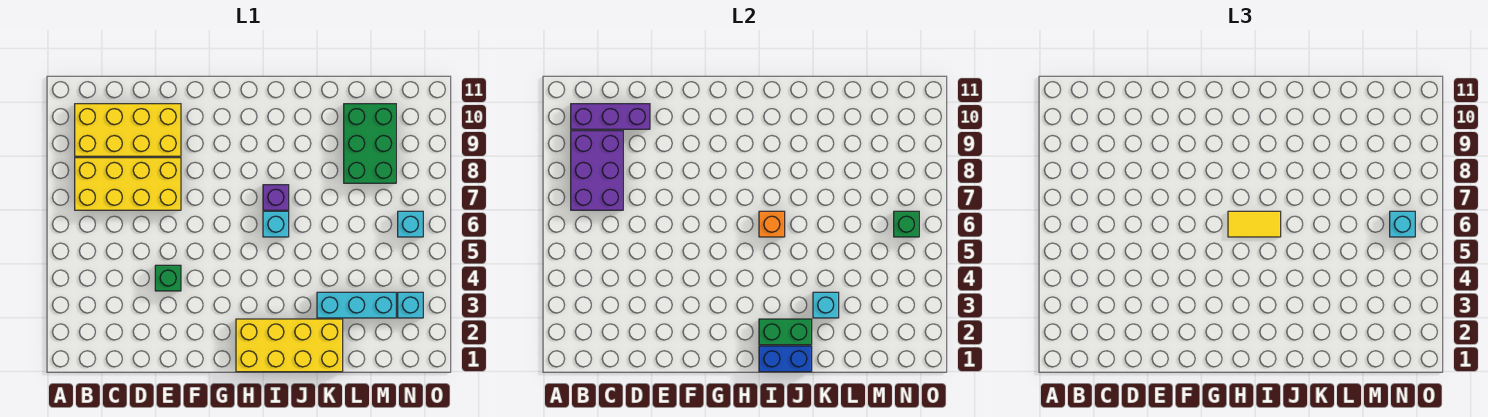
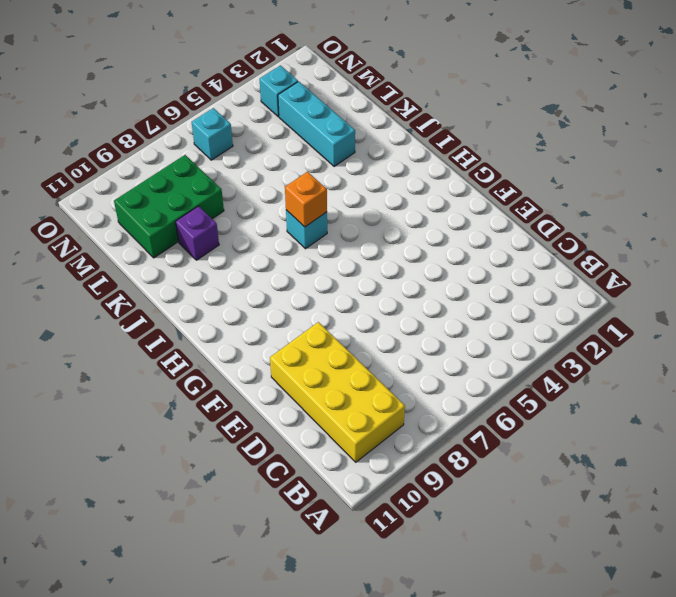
purple brick K9 level 1 -> purple brick I7 level 1
none -> yellow brick B7:E8 level 1
none -> green brick E4 level 1
none -> yellow brick H1:K2 level 1

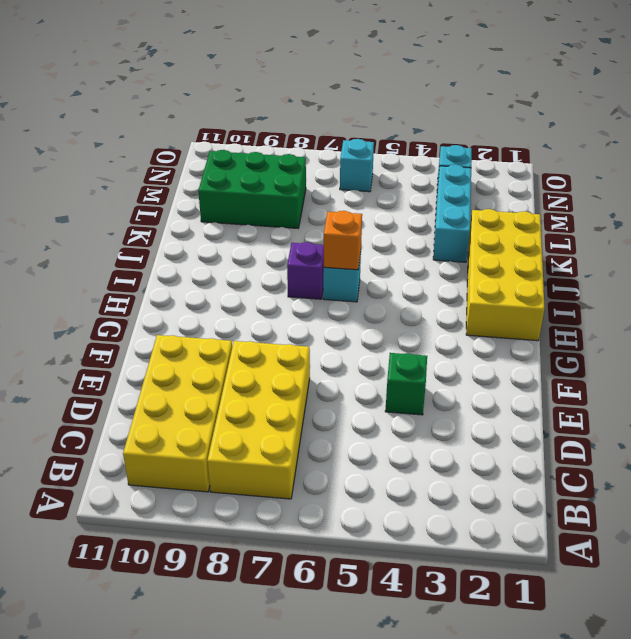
none -> purple brick B7:C9 level 2
none -> purple brick B10:D10 level 2
none -> blue brick I1:J1 level 2

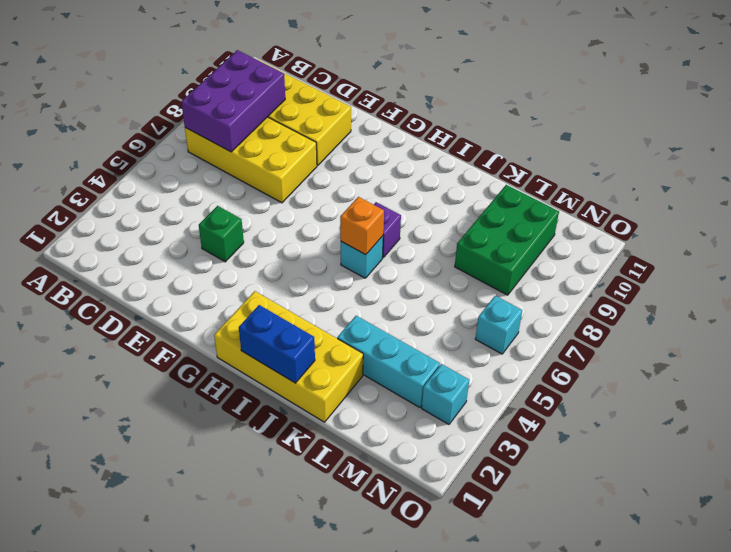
none -> purple brick B10:D10 level 2
none -> green brick I2:J2 level 2
none -> cyan brick K3 level 2

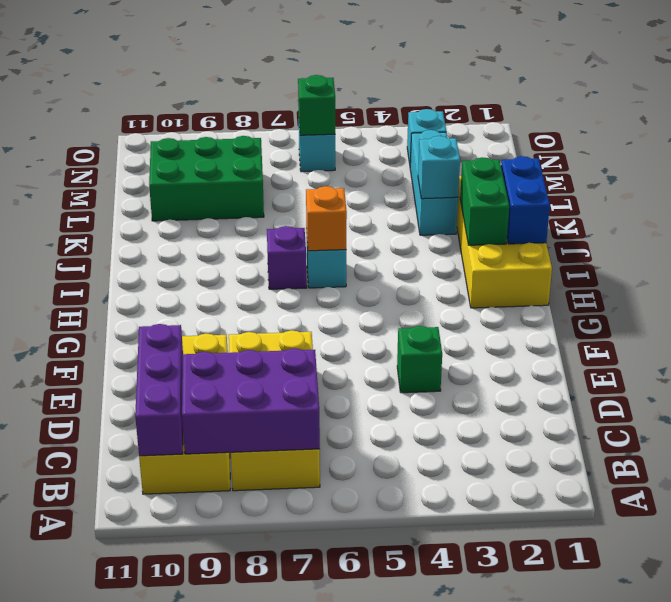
none -> yellow tile H6:I6 level 3
none -> cyan brick N6 level 3

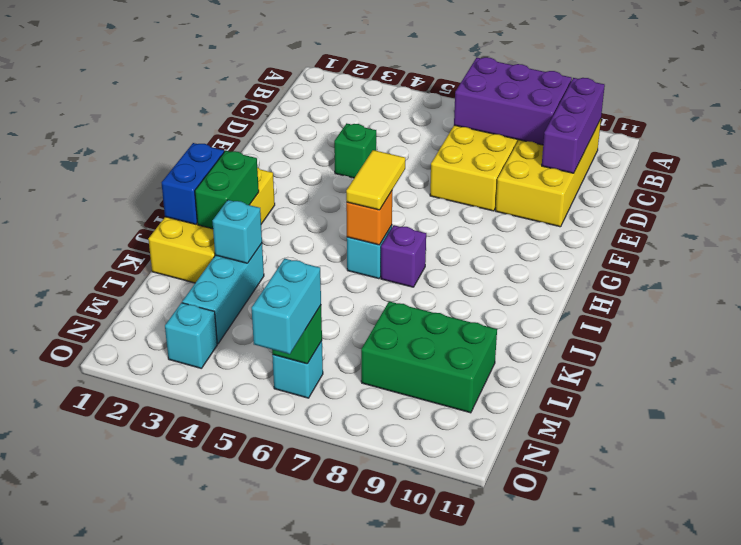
cyan brick N6:O6 level 3 -> cyan brick N6 level 3

